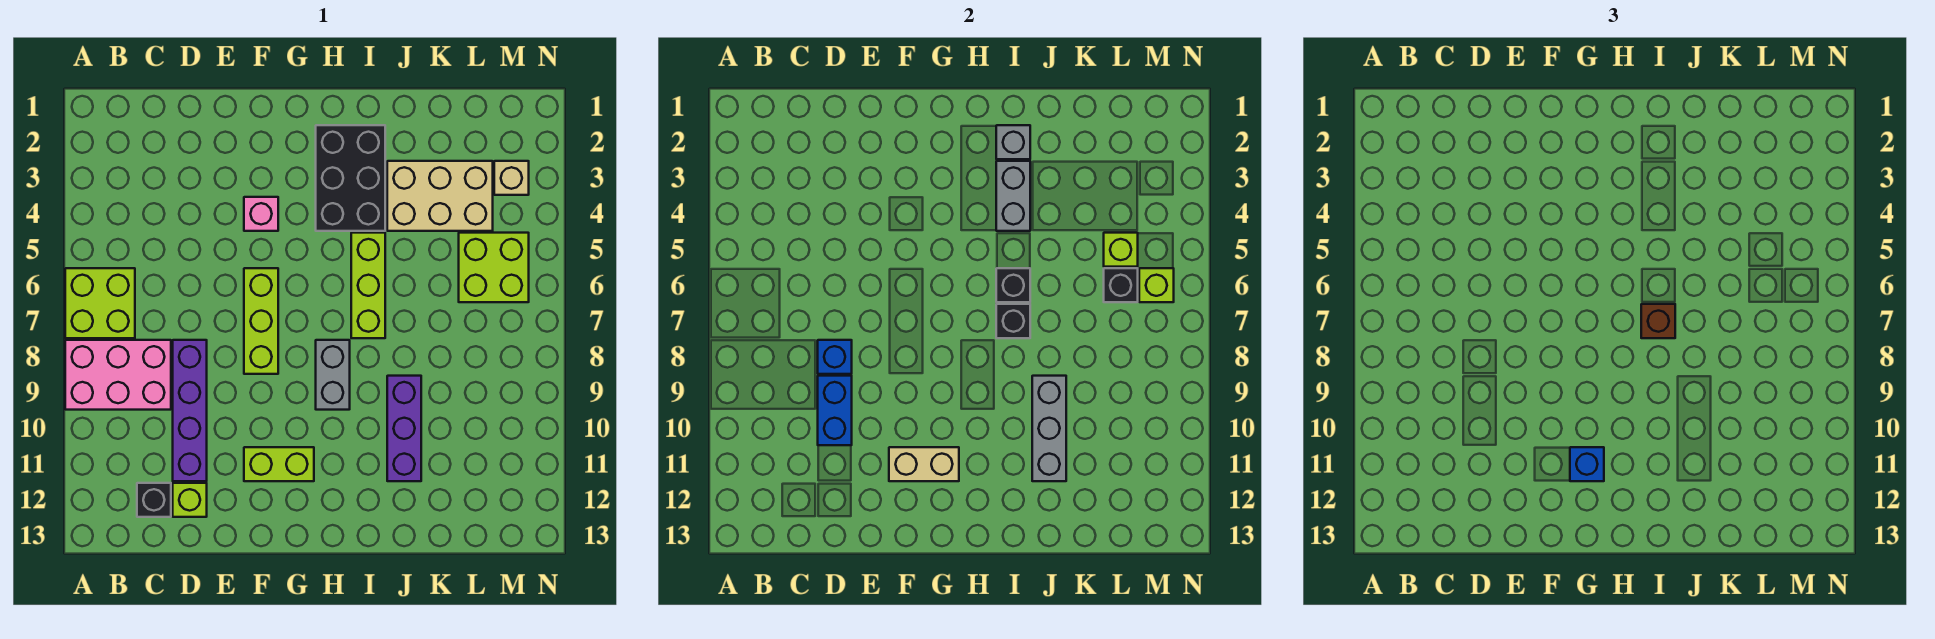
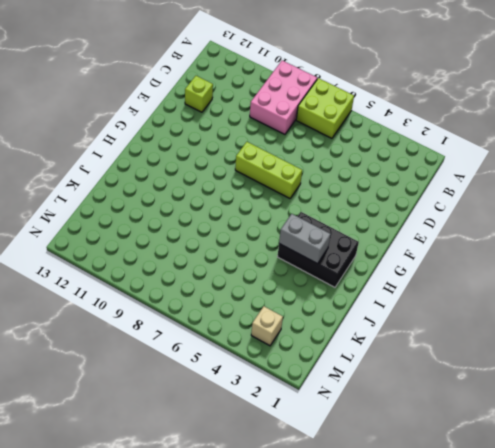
none -> black brick C12 level 1
none -> purple brick D8:D11 level 1
none -> pink brick F4 level 1

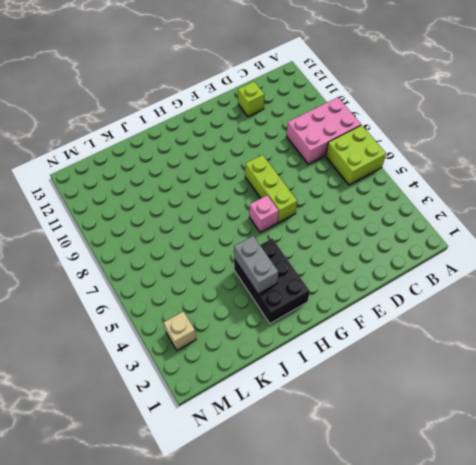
pink brick G6 level 1 -> pink brick F4 level 1
none -> black brick C12 level 1
none -> purple brick D8:D11 level 1
none -> lime brick F11:G11 level 1

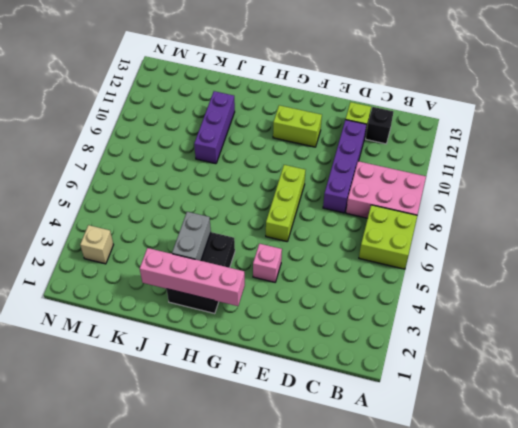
pink brick G2:J2 level 2 -> grey brick I2 level 2
none -> grey brick H8:H9 level 1
none -> lime brick I5:I7 level 1
none -> tan brick J3:L4 level 1

